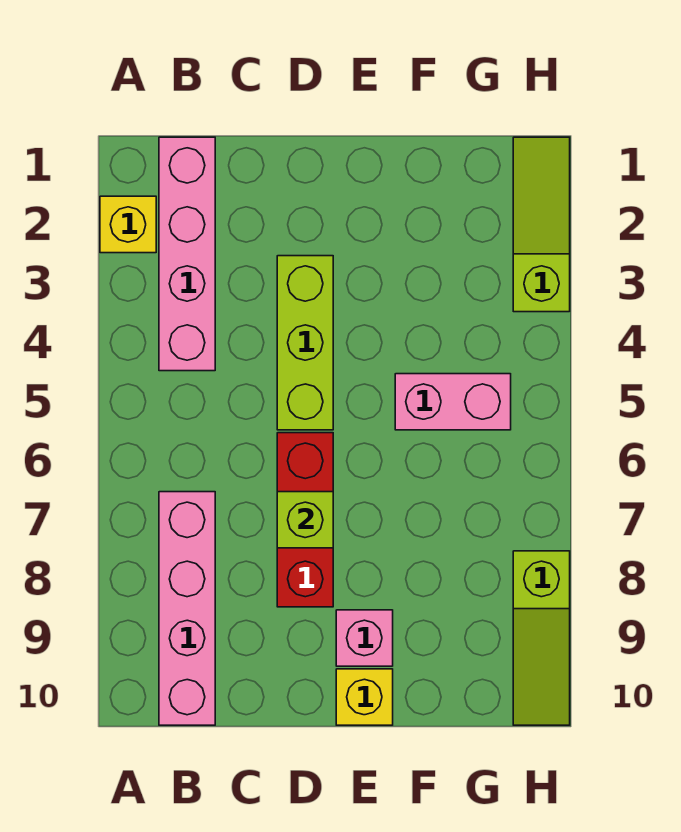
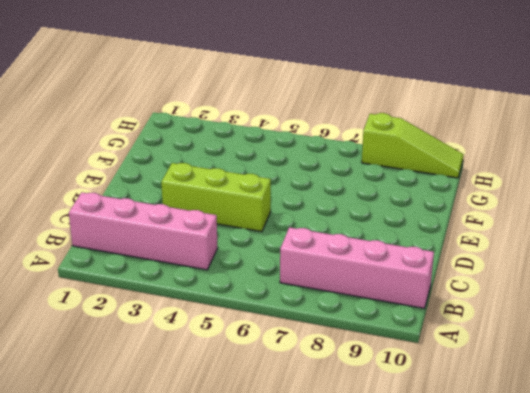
none -> yellow brick A2 level 1
none -> red brick D6:D8 level 1

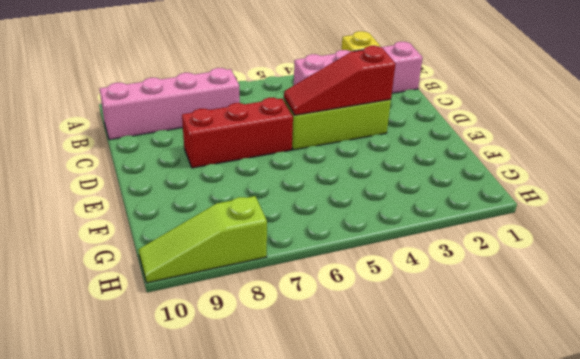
red slope D3:D5 level 2 top 3 -> none
none -> pink brick E9 level 1
none -> yellow brick E10 level 1

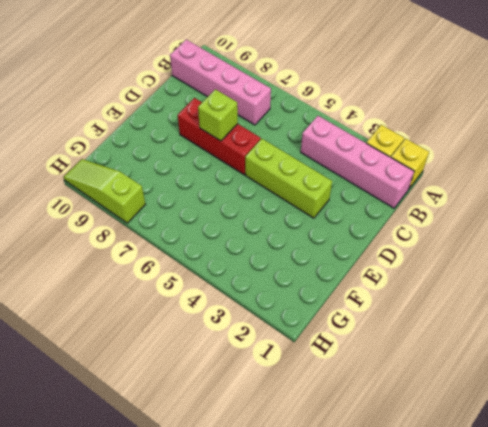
yellow brick A1 level 1 -> yellow brick E10 level 1
none -> pink brick E9 level 1
none -> pink brick F5:G5 level 1

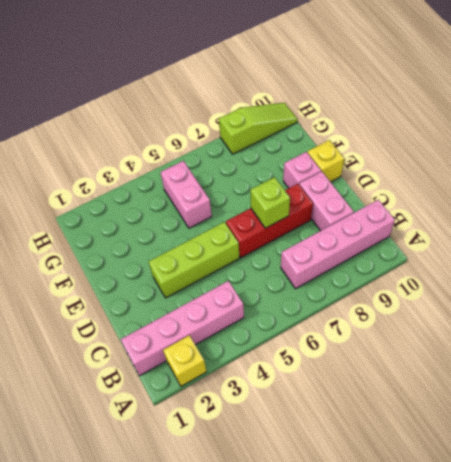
pink brick C9:D9 level 1 -> none
none -> lime slope H1:H3 level 1 top 3

